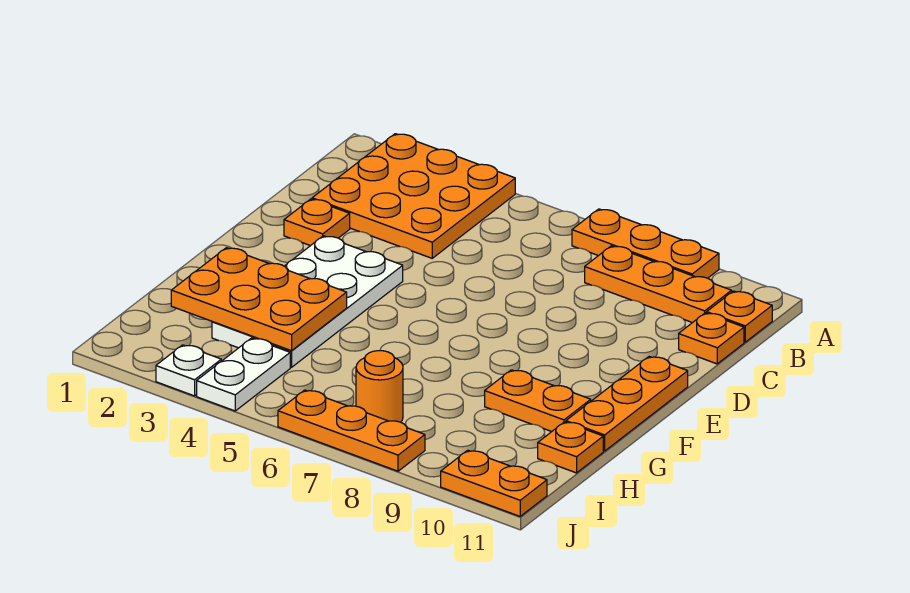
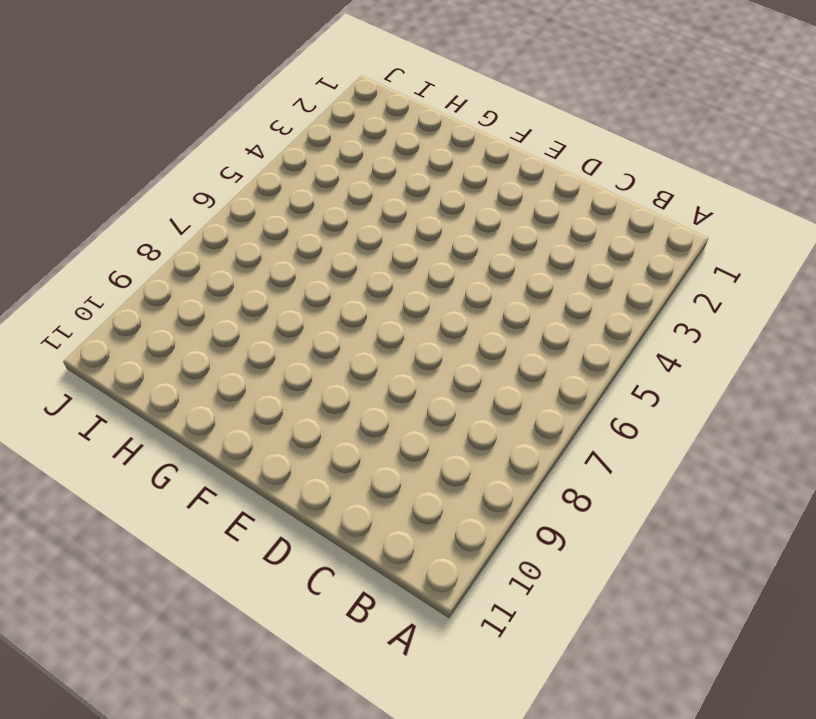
none -> orange plate A2:C4 level 1
none -> orange plate A7:A9 level 1
none -> orange plate B8:B10 level 1

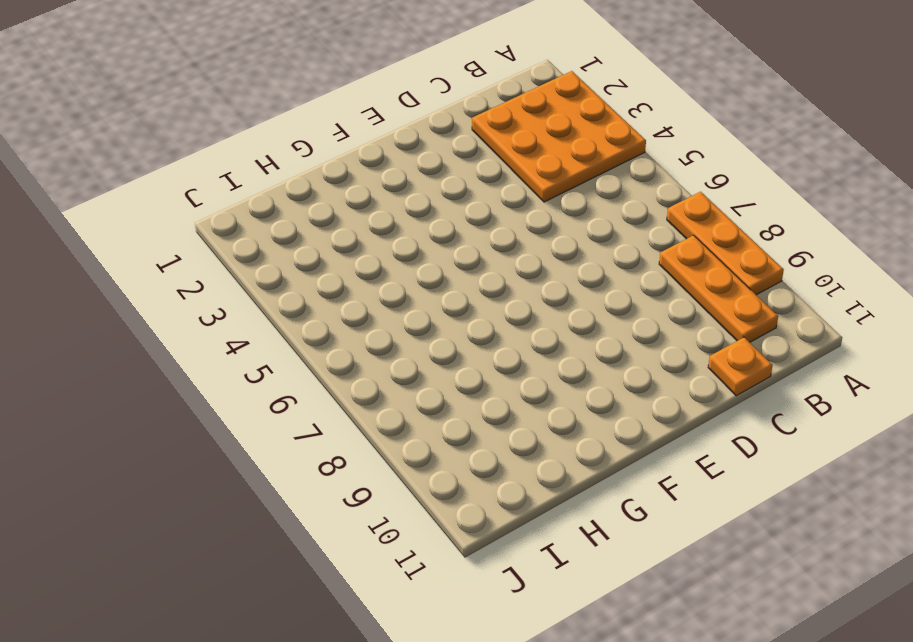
none -> orange plate B11 level 1
none -> orange plate D2 level 1
none -> white plate E3:H4 level 1

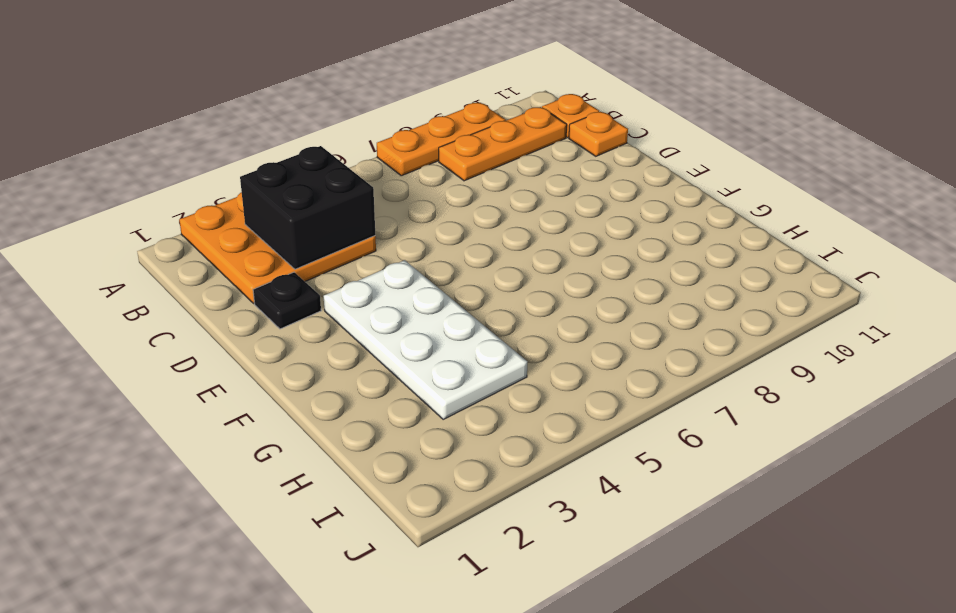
black brick B3:C4 level 2 -> none
black plate D2 level 1 -> orange plate D2 level 1
none -> orange plate E11:G11 level 1
none -> orange plate G9:G10 level 1
none -> orange plate H11 level 1

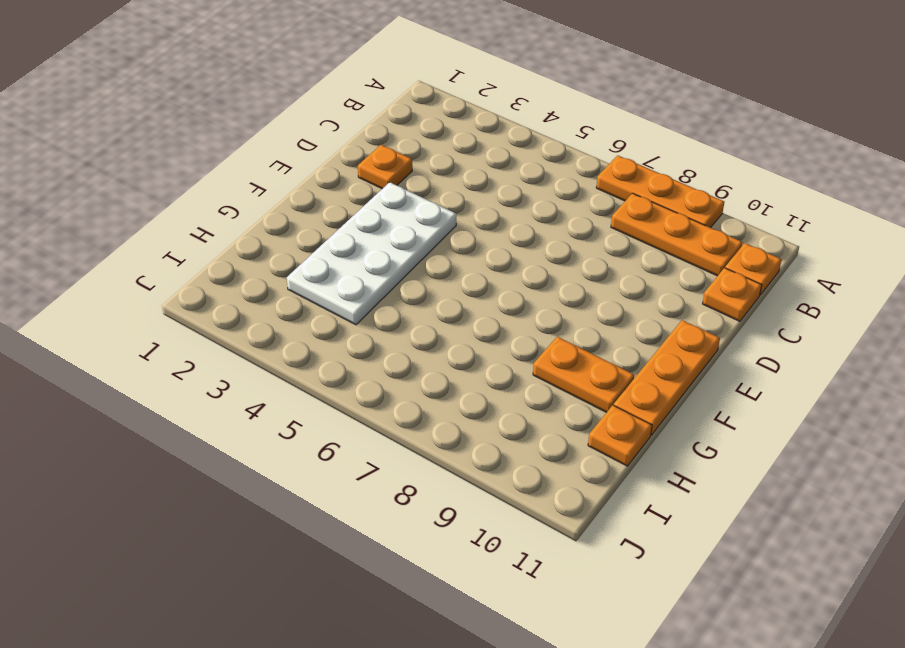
none -> orange plate A2:C4 level 1
none -> white plate I4:J4 level 1
none -> orange round brick I7 level 1

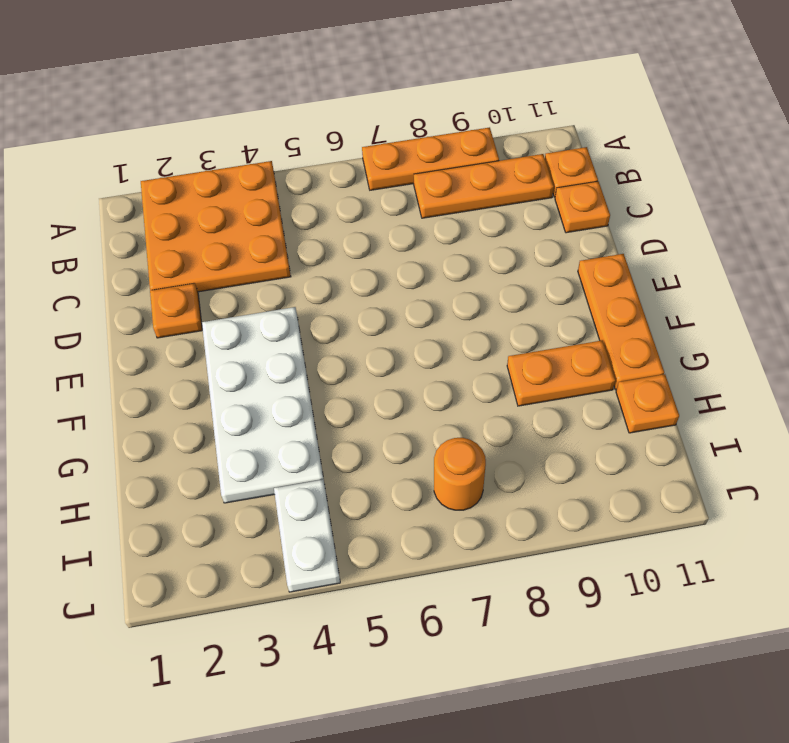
none -> white plate J3 level 1
none -> orange plate J6:J8 level 1
none -> orange plate J10:J11 level 1

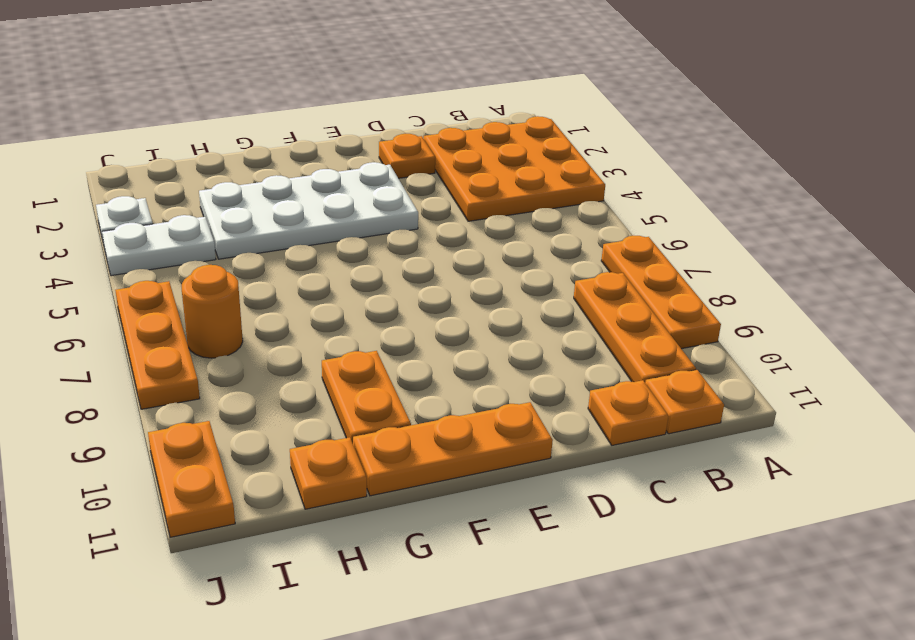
none -> orange plate G2:H4 level 2

